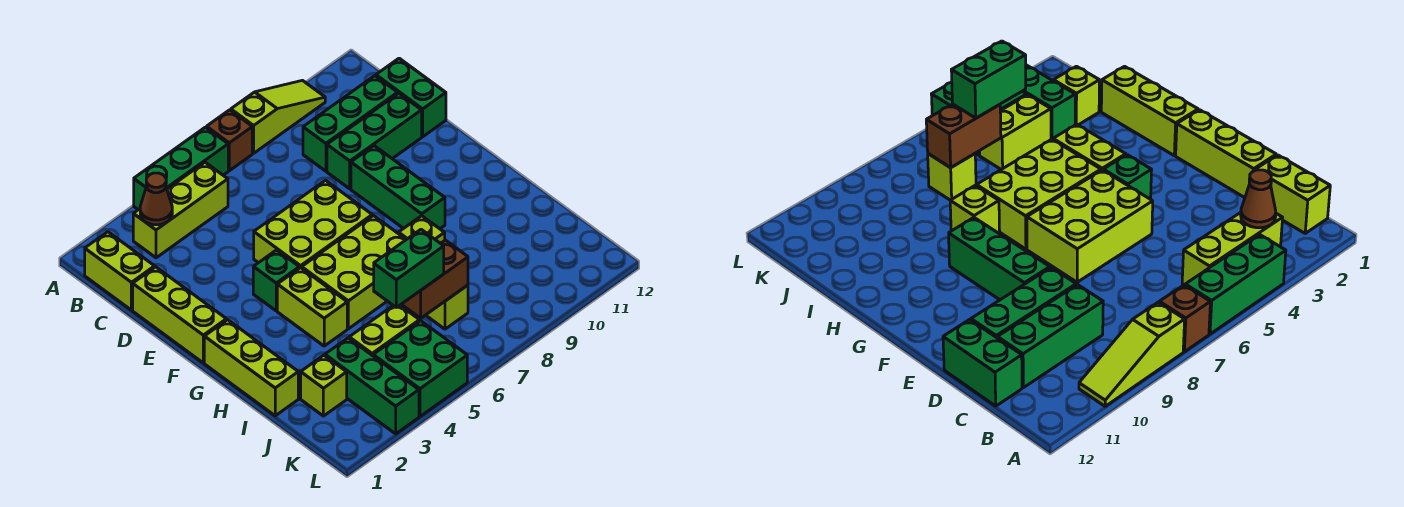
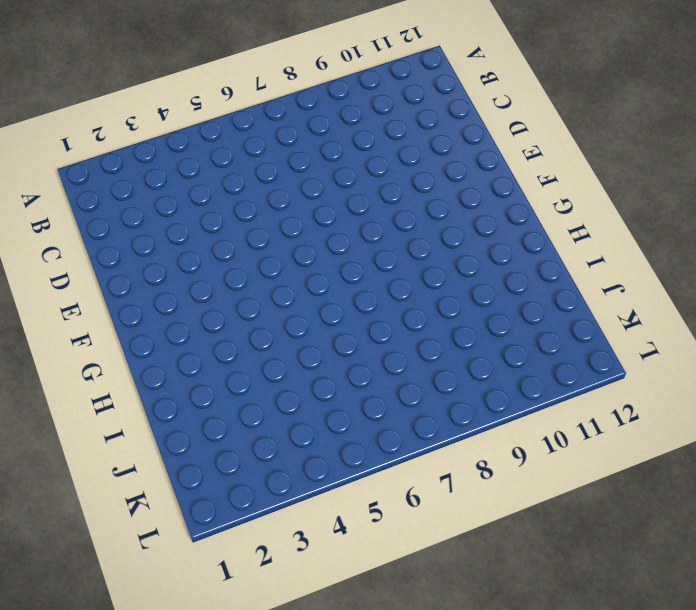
none -> green brick A4:A6 level 1
none -> brown brick A7 level 1
none -> lime slope A8:A10 level 1 top 8

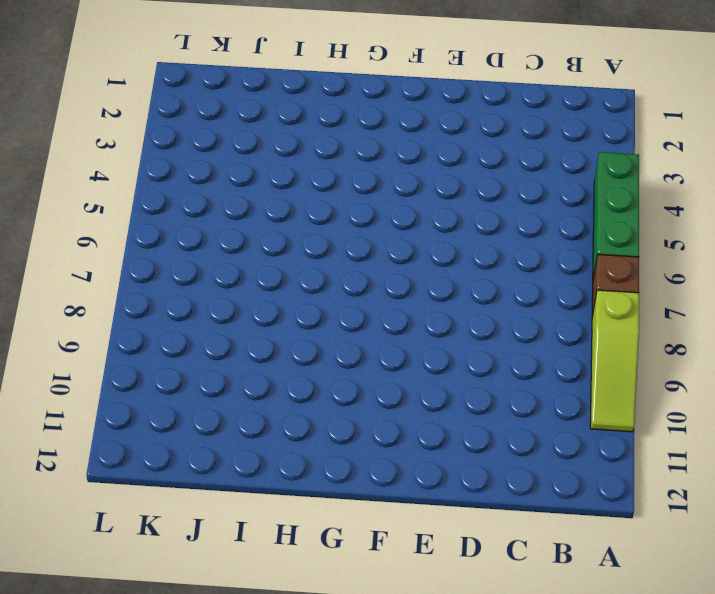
none -> lime brick B1:C1 level 1
none -> lime brick B3:B5 level 1
none -> green brick C9:C11 level 1

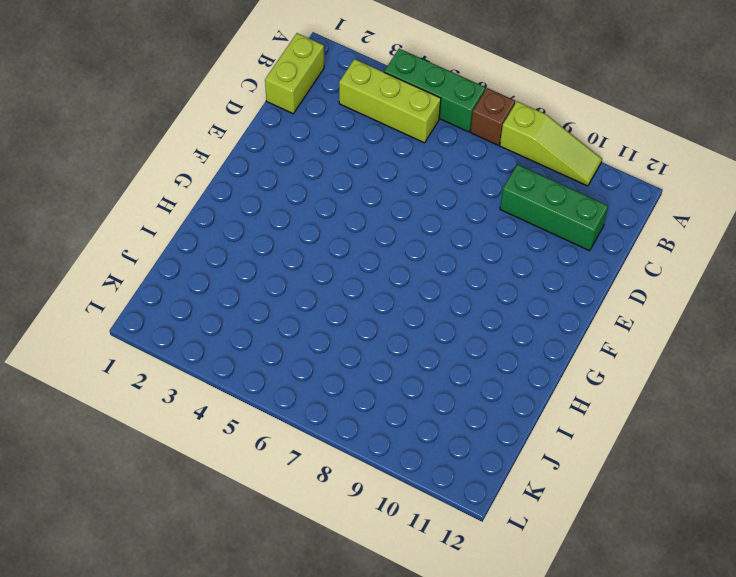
none -> green brick C12:D12 level 1
none -> lime brick D1:F1 level 1
none -> green brick D9:D11 level 1

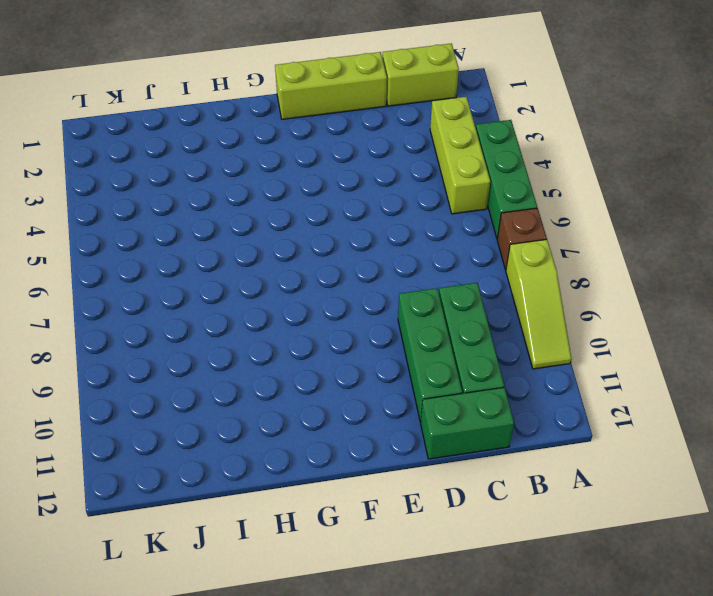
none -> lime brick E5:F7 level 1
none -> green brick E9:G9 level 1
none -> green brick F4 level 1

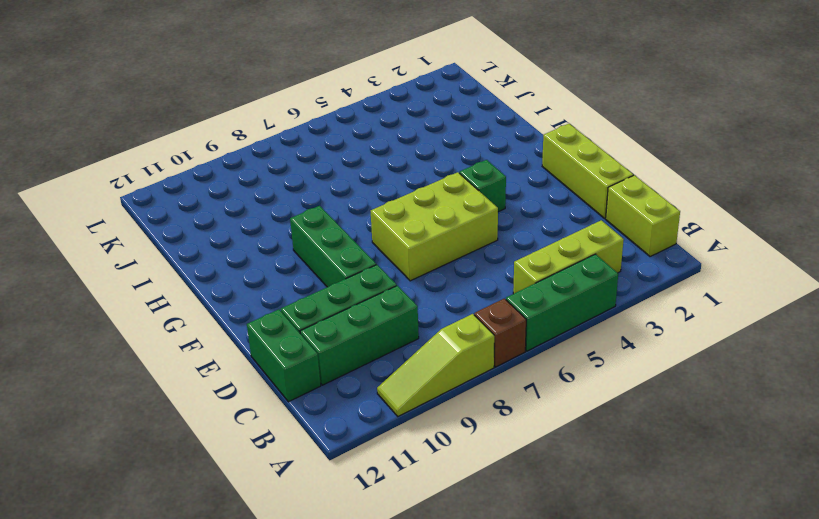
none -> lime brick G1:I1 level 1
none -> lime brick G4:H4 level 1
none -> lime brick G5:H7 level 1

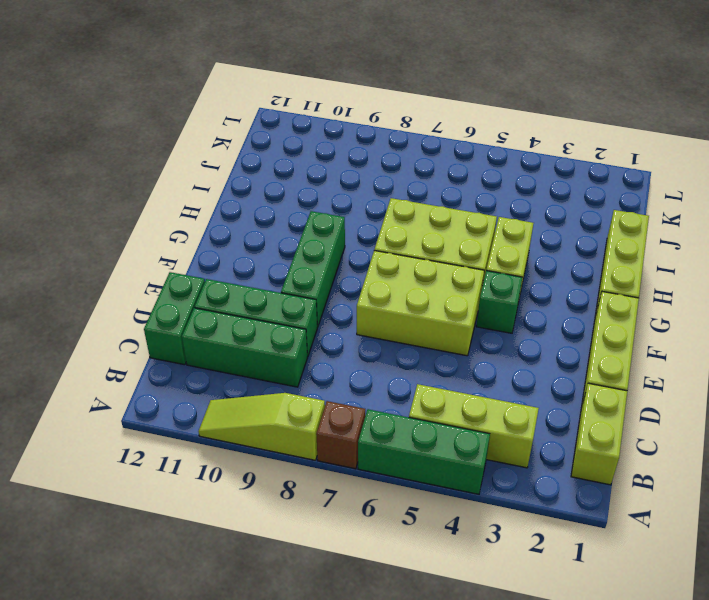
none -> lime brick H8 level 1
none -> lime brick J2 level 1
none -> green brick J3:L3 level 1

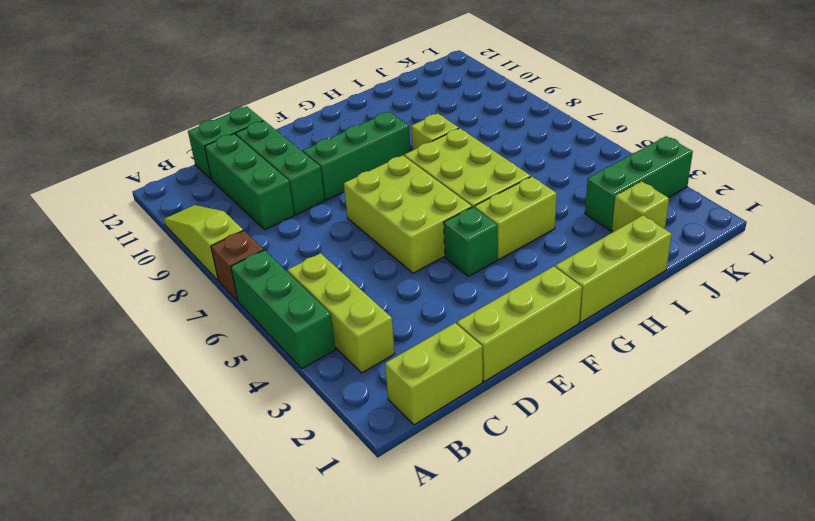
none -> lime brick J4:J5 level 1
none -> lime brick J7 level 1
none -> green brick K4:L5 level 1

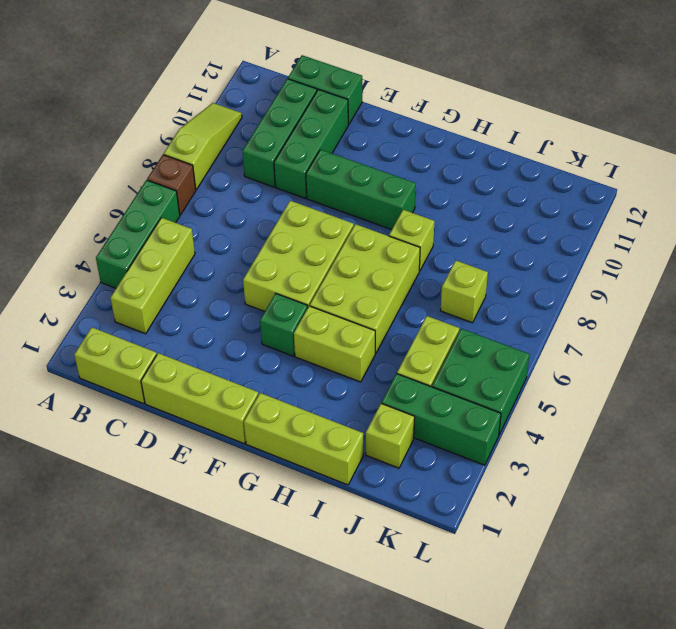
none -> brown cone B3 level 2
none -> brown brick J6:J7 level 2
none -> green brick J5:J6 level 3

